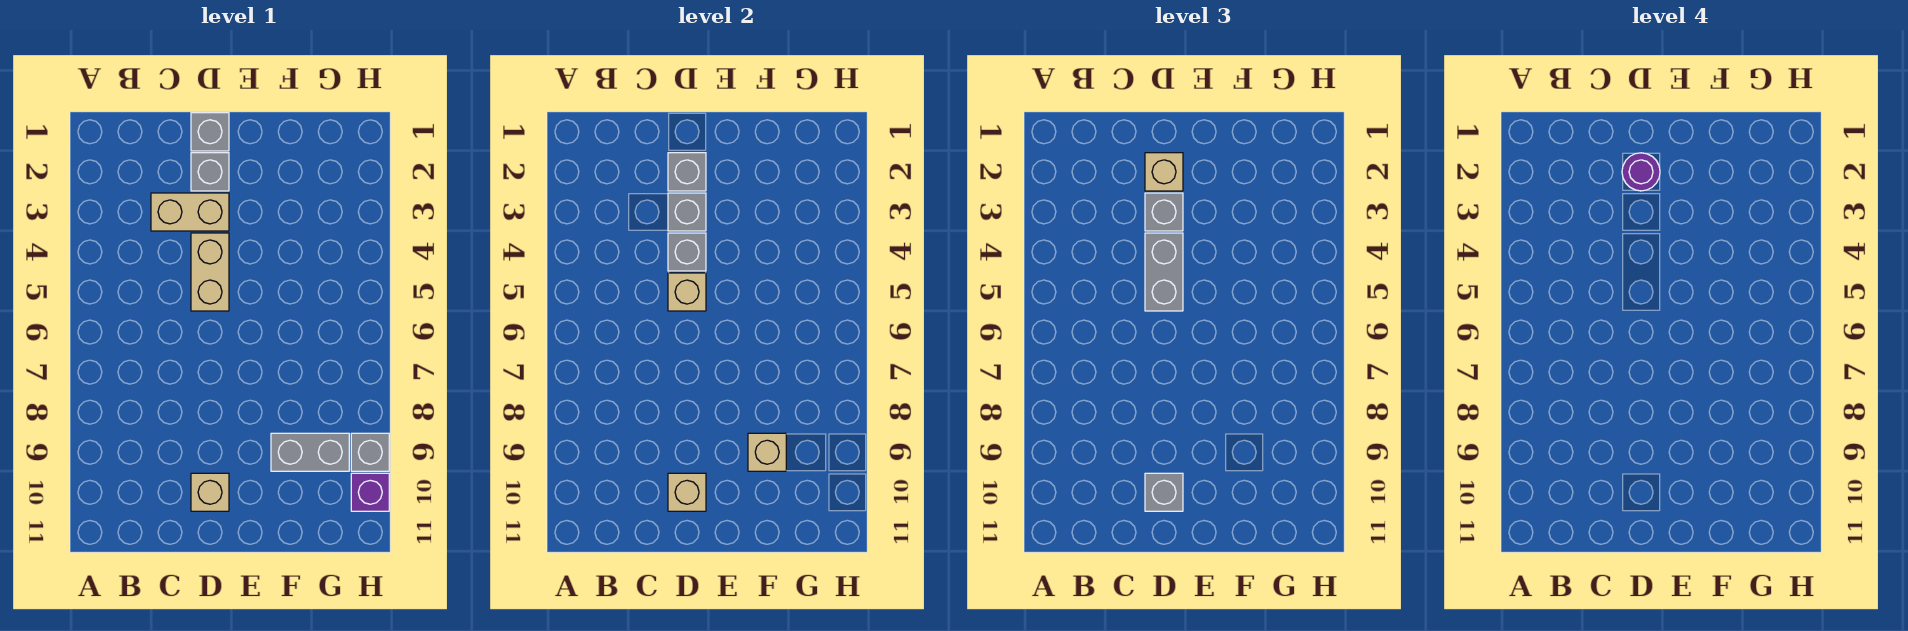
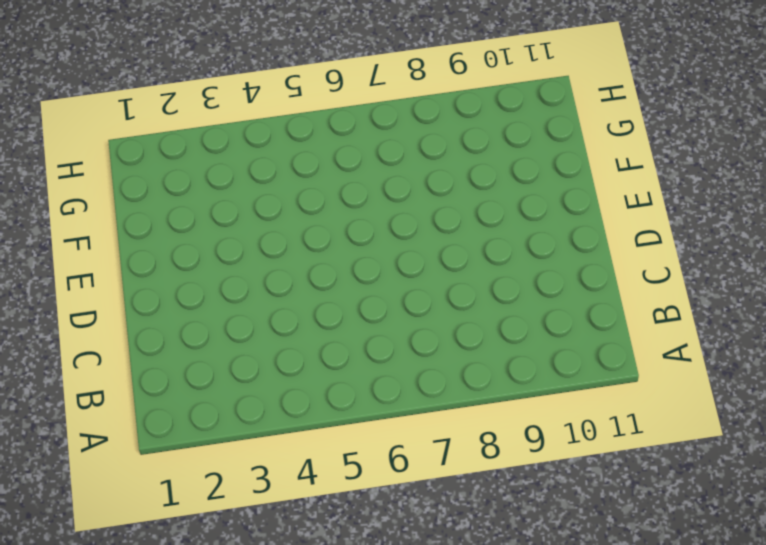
none -> tan brick C3:D3 level 1
none -> grey brick D1 level 1
none -> grey brick D2 level 1

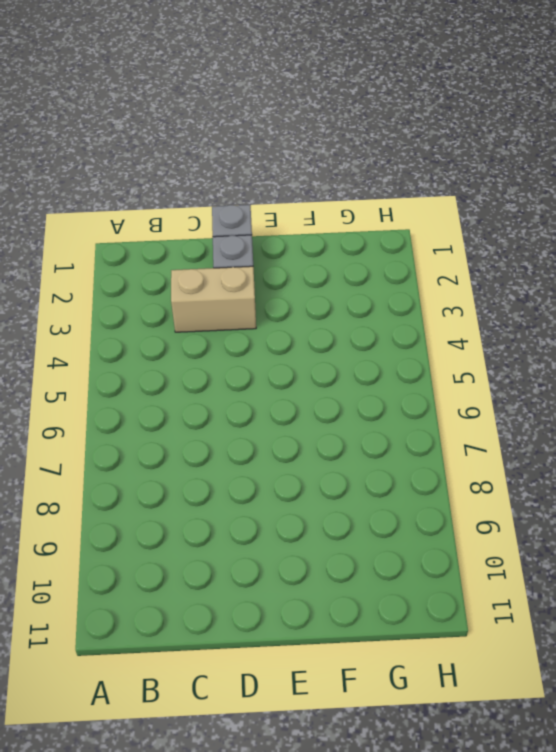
none -> tan brick D4:D5 level 1
none -> tan brick D10 level 1
none -> grey brick F9:G9 level 1

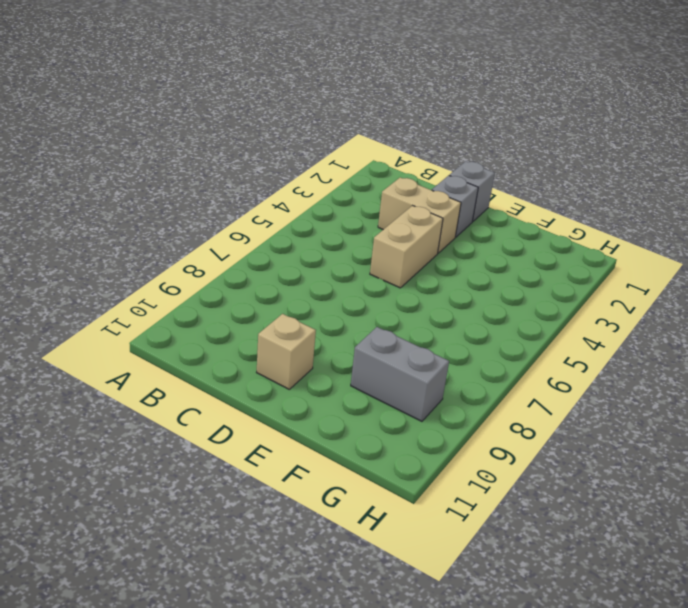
none -> grey brick H9 level 1
none -> purple brick H10 level 1
none -> grey brick D2 level 2

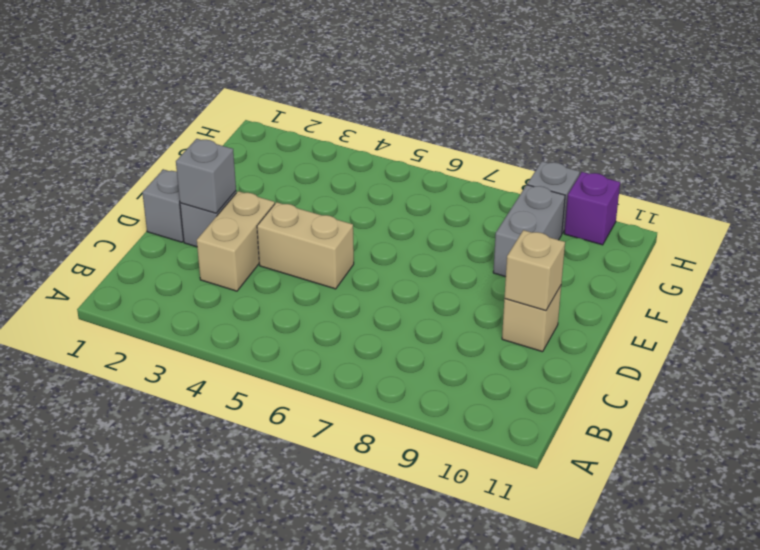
none -> grey brick D3 level 2
none -> grey brick D4 level 2
none -> tan brick D5 level 2

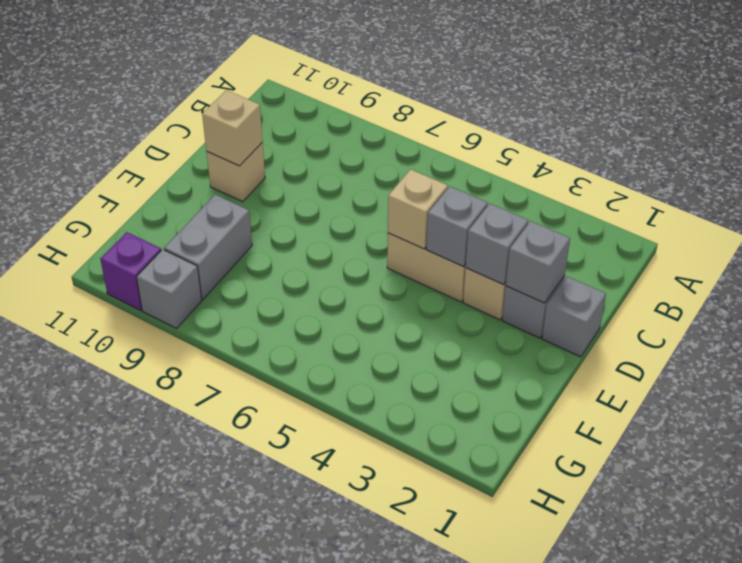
none -> tan brick F9 level 2
none -> tan brick D2 level 3
none -> grey brick D3 level 3

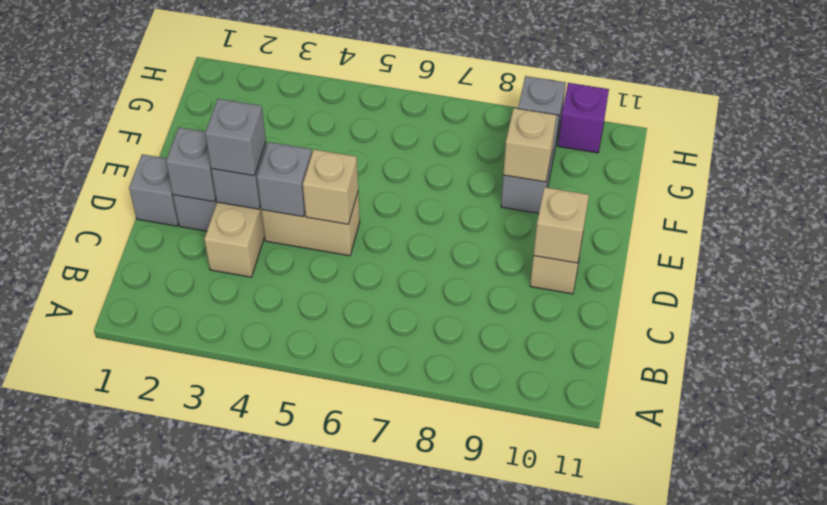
none -> tan brick D2 level 3
none -> grey brick D4:D5 level 3
none -> grey brick D10 level 3

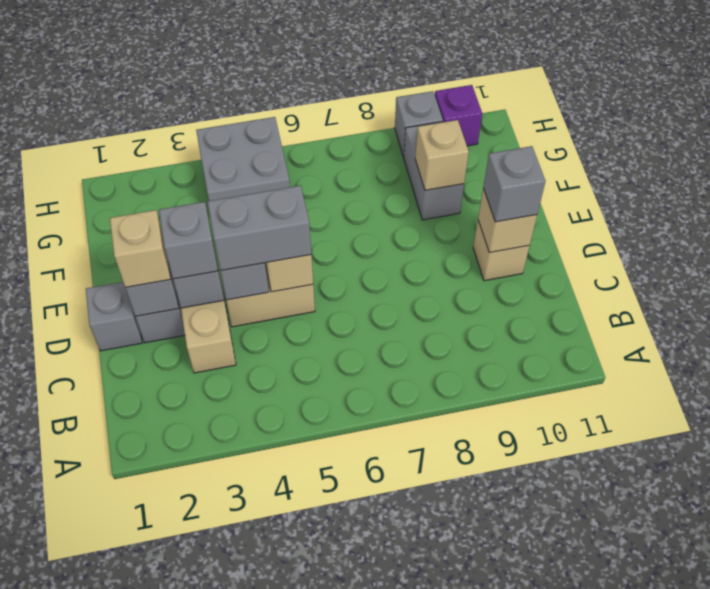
grey brick G4:H5 level 1 -> none
none -> purple round brick D2 level 4

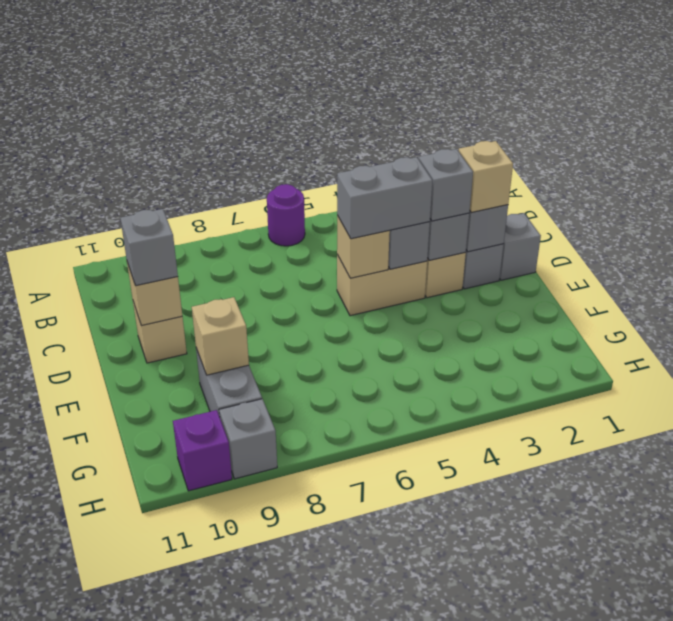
purple round brick A6 level 1 -> purple round brick D2 level 4

